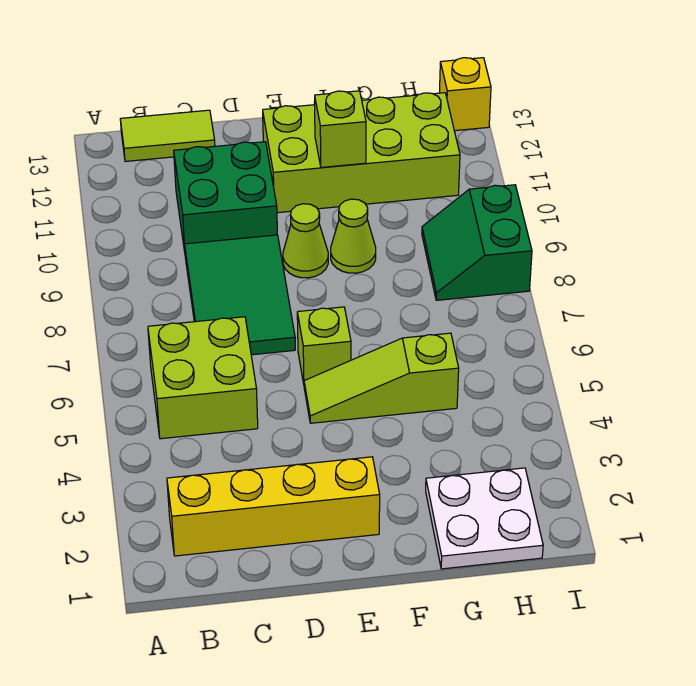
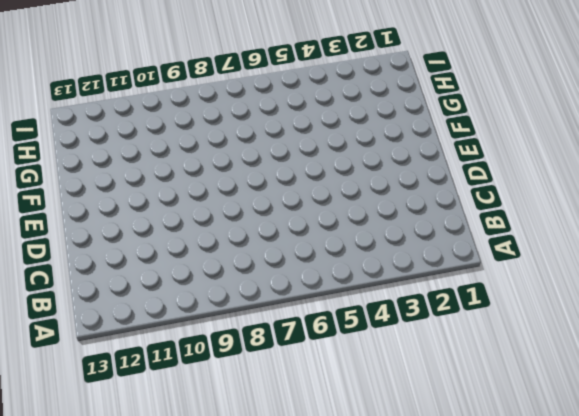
none -> yellow brick B2:E2 level 1
none -> lime brick B5:C6 level 1
none -> lime tile B13:C13 level 1

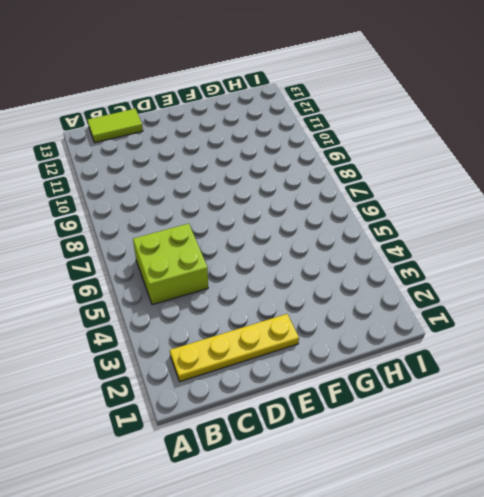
yellow plate B2:E2 level 1 -> yellow brick B2:E2 level 1
none -> green tile C7:D9 level 1
none -> green brick C10:D11 level 1
none -> lime slope E5:G5 level 1 top G

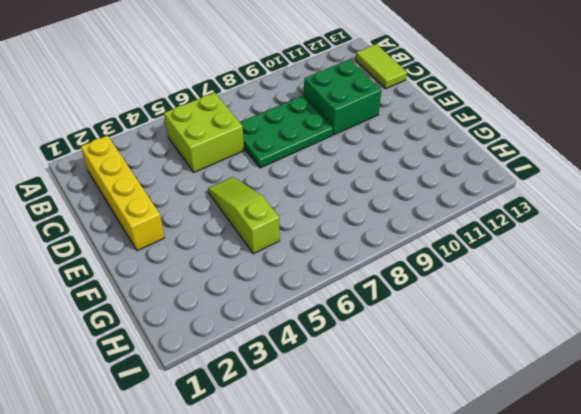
green plate C7:D9 level 1 -> green tile C7:D9 level 1
none -> lime brick E6 level 1
none -> lime cone E9 level 1
none -> lime brick E11:H12 level 1

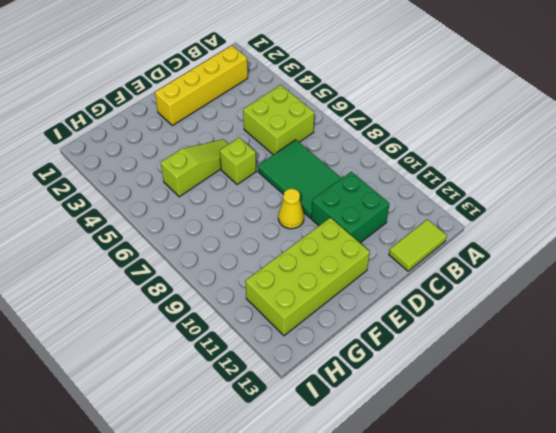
yellow cone E9 level 1 -> lime cone E9 level 1
none -> lime cone F9 level 1
none -> white plate G1:H2 level 1
none -> green slope H8:I9 level 1 top I

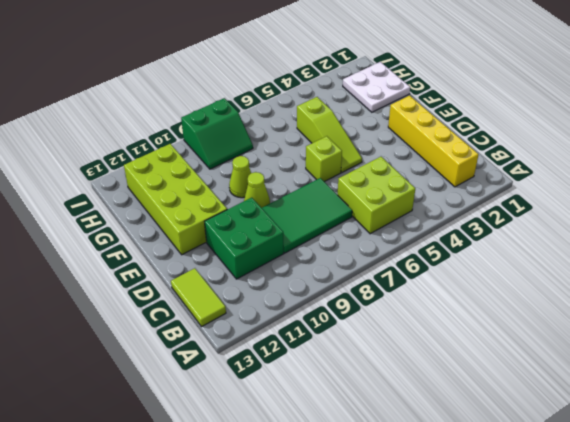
none -> yellow brick I13 level 1
none -> lime brick F11 level 2

